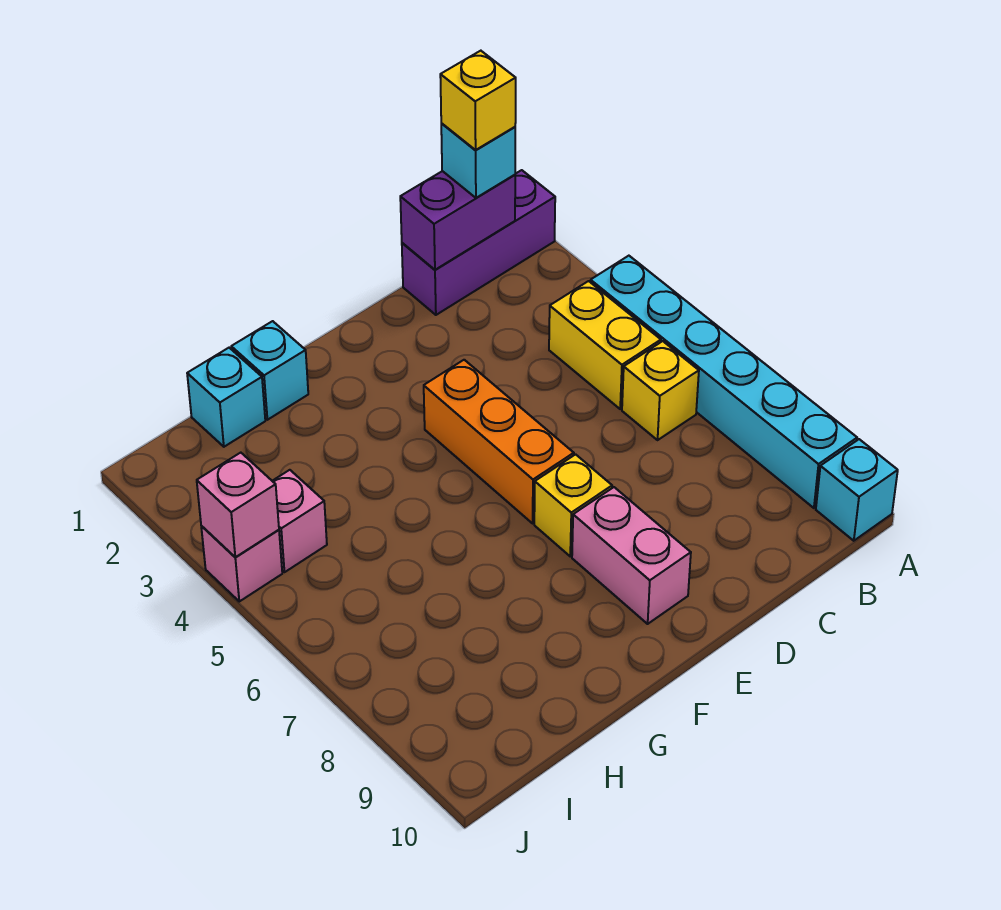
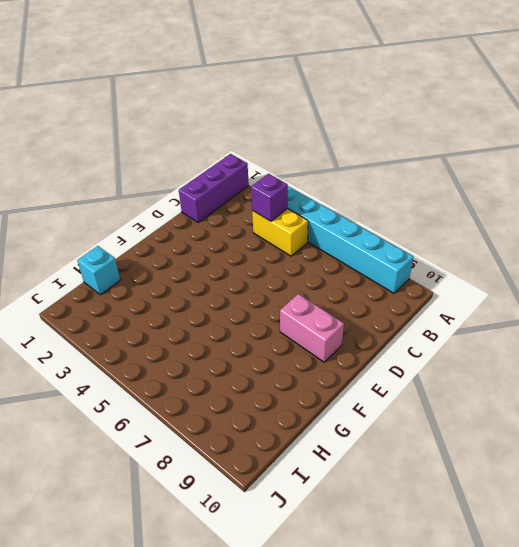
purple brick B4 level 2 -> none
none -> cyan brick A10 level 1
none -> yellow brick B6 level 1
none -> orange brick E4:E6 level 1

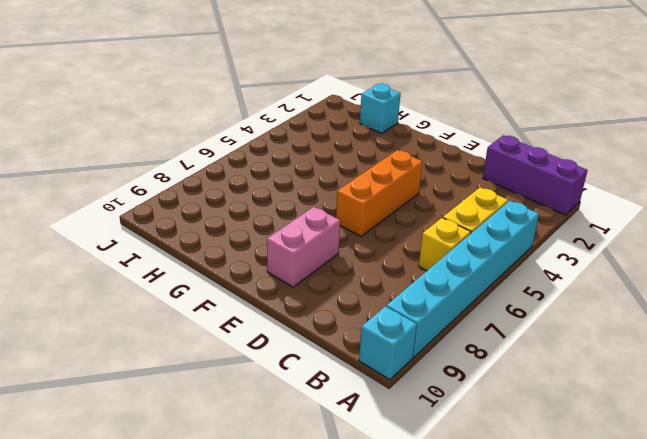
none -> yellow brick E7 level 1
none -> cyan brick G1 level 1
none -> pink brick I4 level 1

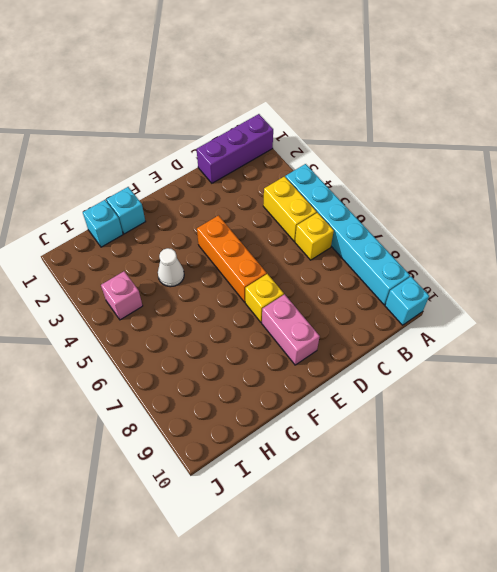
white cone G4 level 1 -> none
none -> pink brick J4 level 1
none -> purple brick B1:C1 level 2
none -> pink brick J4 level 2

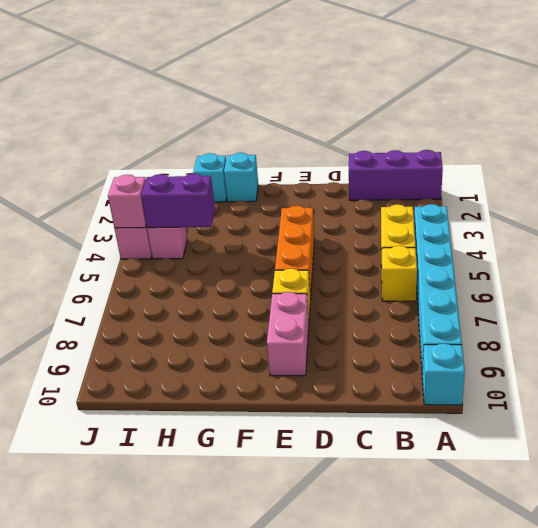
purple brick H4:I4 level 2 -> purple brick B1:C1 level 2
none -> cyan brick B1 level 3
none -> yellow brick B1 level 4

